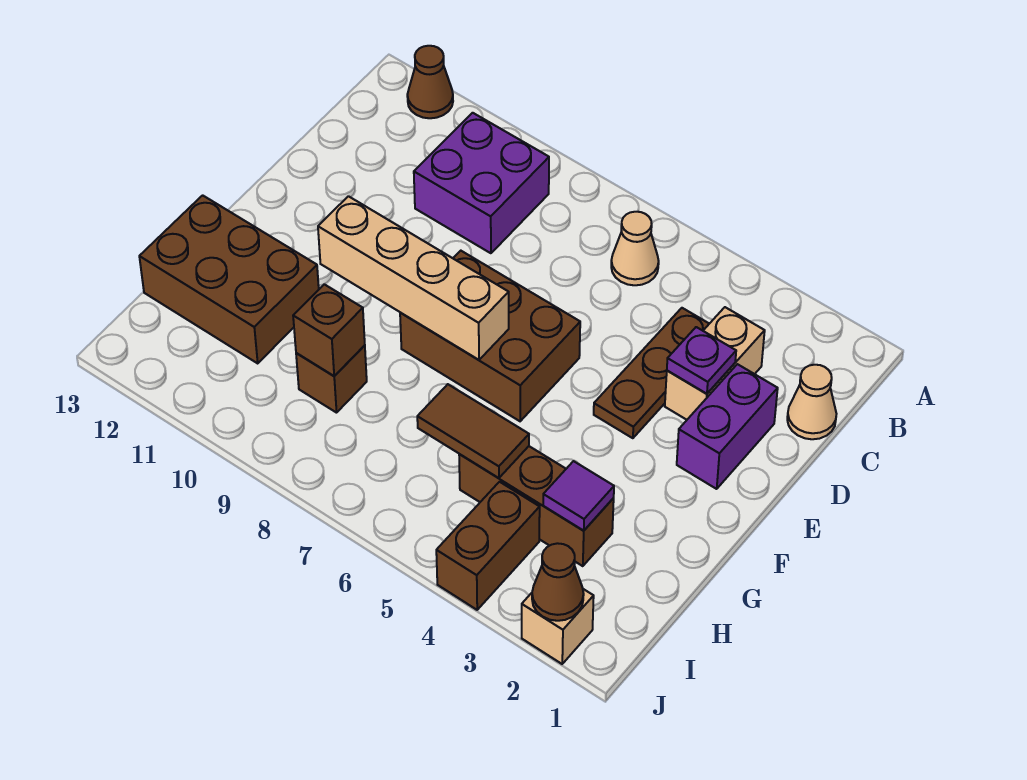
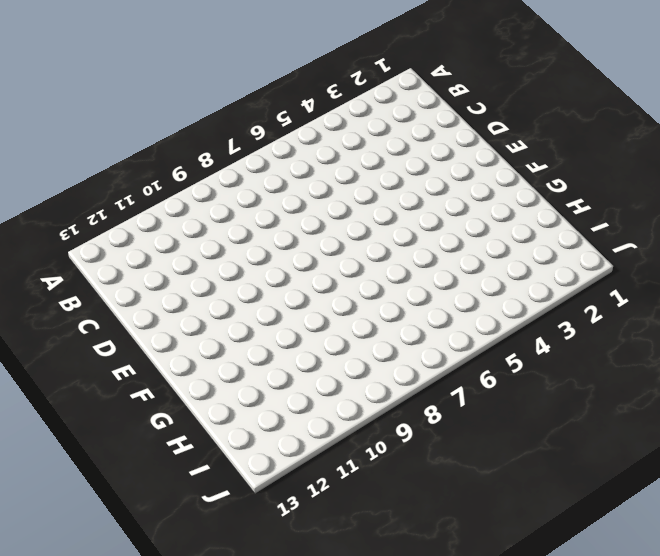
none -> brown cone A12 level 1
none -> tan cone B6 level 1
none -> purple brick B9:C10 level 1

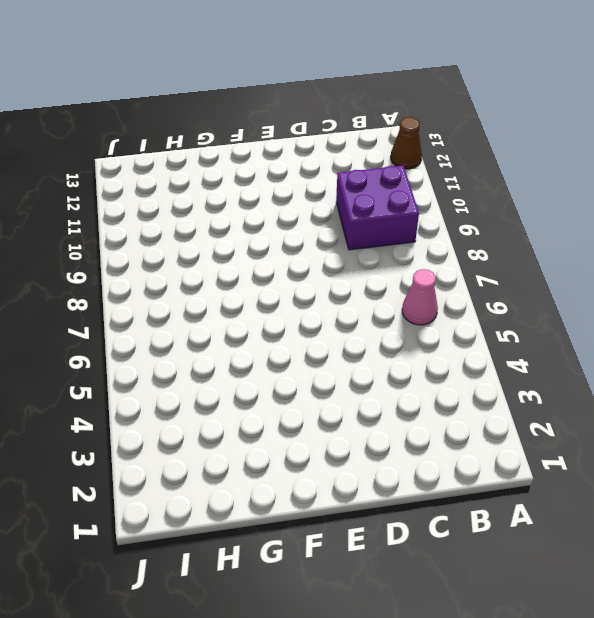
pink cone B6 level 1 -> tan cone B6 level 1
none -> tan cone C1 level 1
none -> tan brick C3:D3 level 1
none -> brown plate C4:E4 level 1

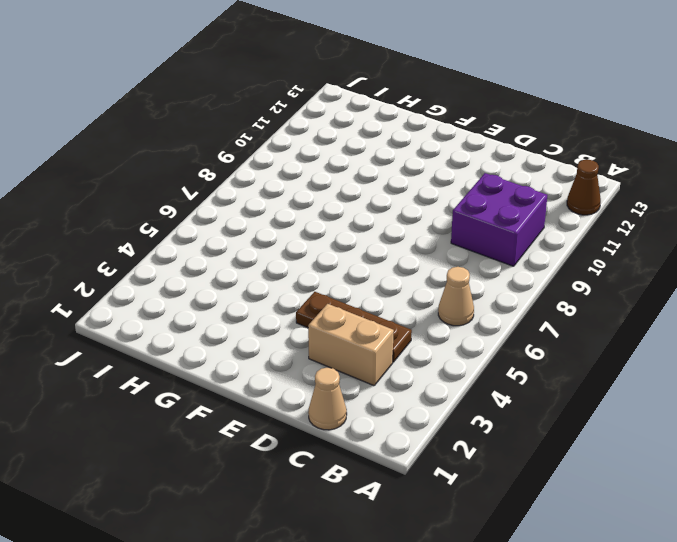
none -> purple brick D2:E2 level 1
none -> brown brick E6:F8 level 1
none -> brown brick G11:H13 level 1

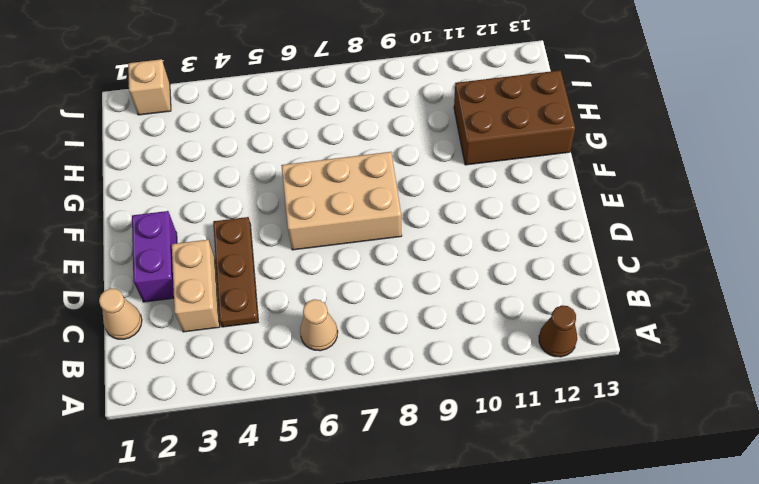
tan brick E6:F8 level 1 -> brown brick E6:F8 level 1
none -> purple brick B9:C10 level 1
none -> brown brick H3:H5 level 1
none -> brown brick H9 level 1

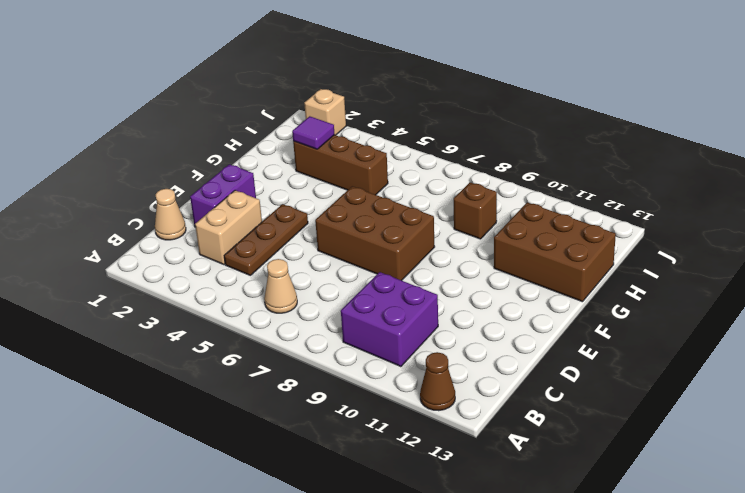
none -> brown brick I4:J4 level 1
none -> purple plate D3 level 2
none -> tan brick F7:F10 level 2

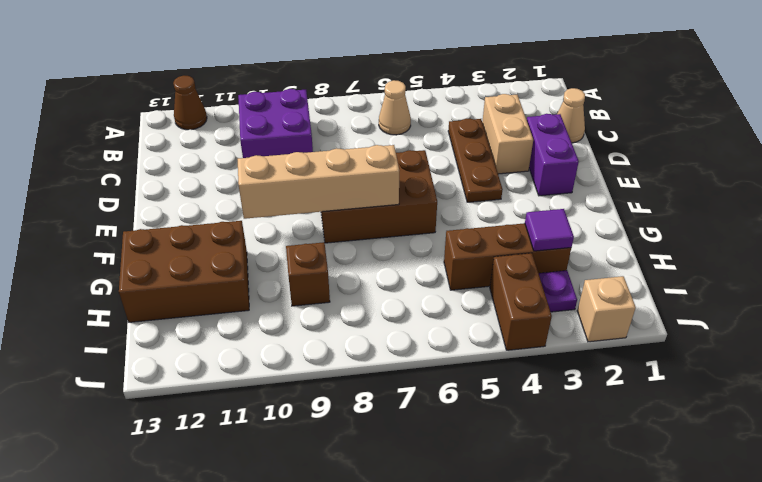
purple plate I3 level 1 -> purple plate D3 level 2
none -> brown tile H5:H6 level 2
none -> brown brick H9 level 2
none -> brown cone J2 level 2

